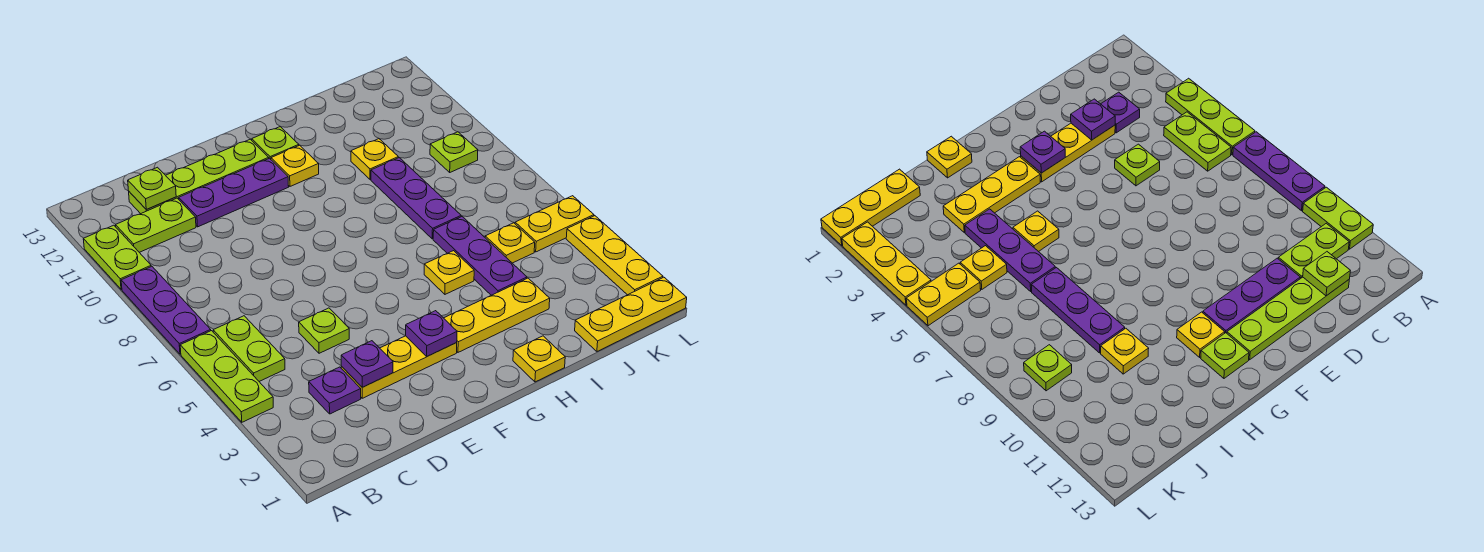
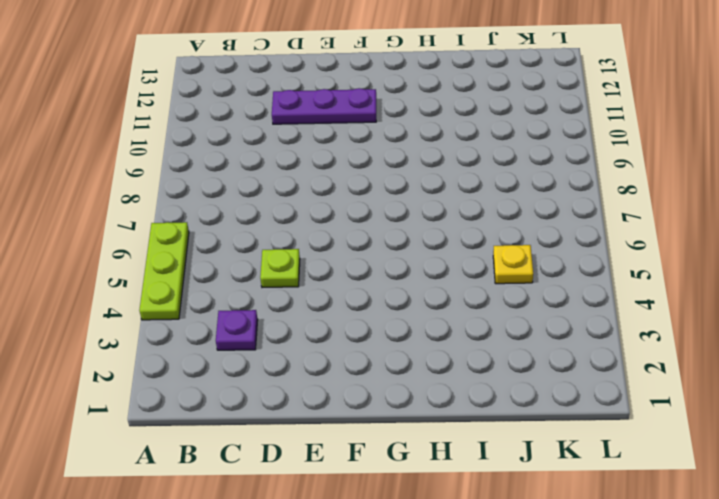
none -> purple plate A7:A9 level 1
none -> lime plate A10:A11 level 1
none -> lime plate B5:B6 level 1

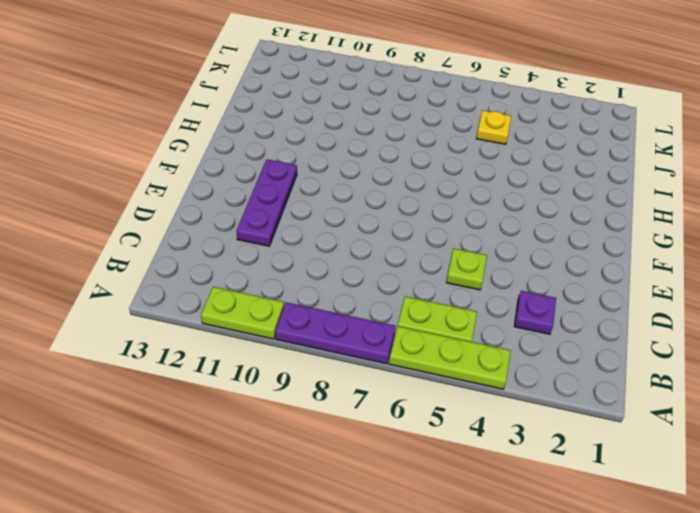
none -> lime plate B11:C11 level 1
none -> lime plate C12:F12 level 1
none -> yellow plate D3:F3 level 1

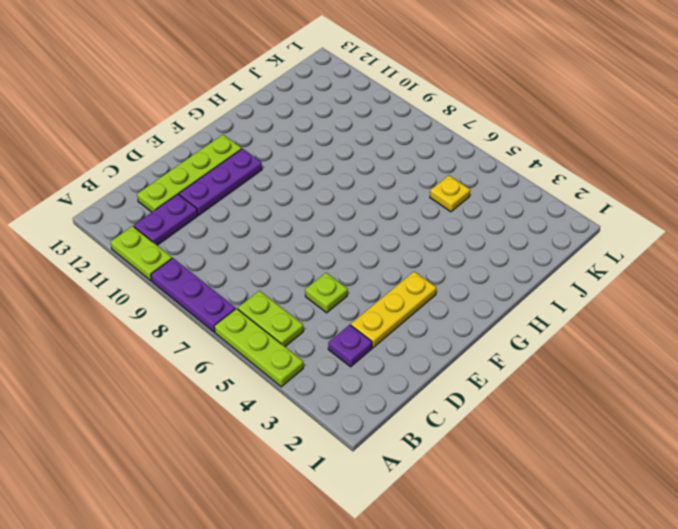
purple plate B11:C11 level 1 -> lime plate B11:C11 level 1
none -> yellow plate G3:I3 level 1
none -> yellow plate G11 level 1
none -> lime plate G12 level 1

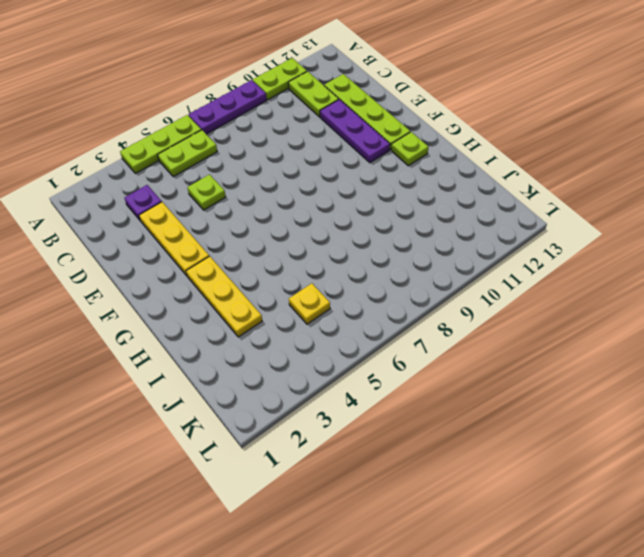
none -> yellow plate G11 level 1
none -> yellow plate H1 level 1
none -> yellow plate H5 level 1

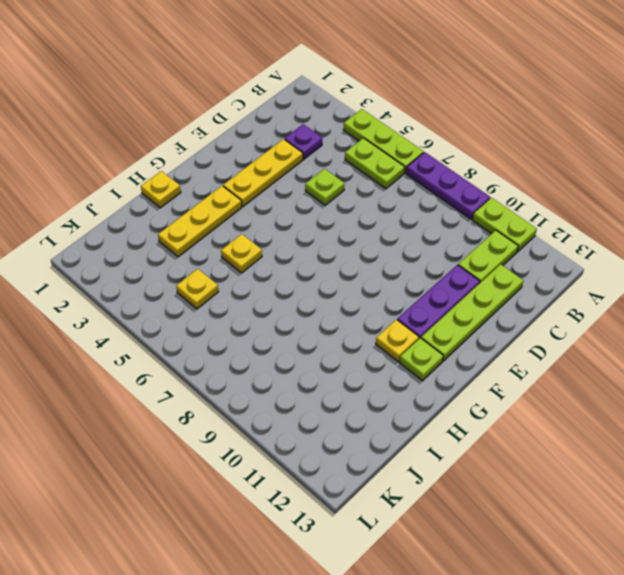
none -> purple plate I4:I6 level 1
none -> purple plate I7:I9 level 1
none -> yellow plate I10 level 1

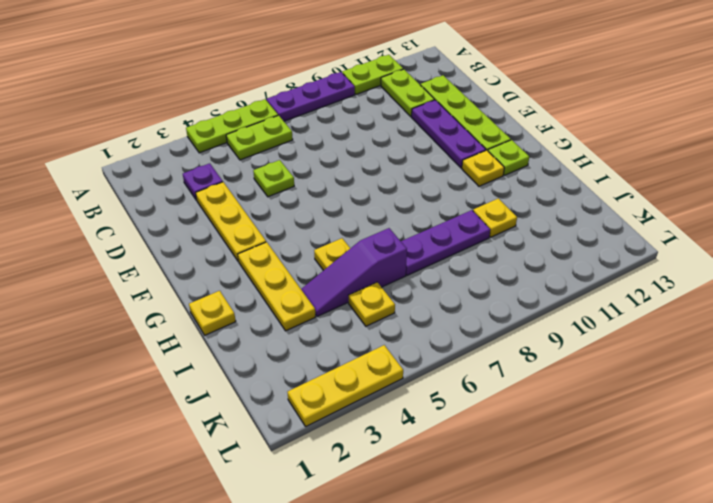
purple slope I4:I6 level 1 top 6 -> purple plate I4:I6 level 1
none -> yellow plate J1:L1 level 1
none -> yellow plate K5:L5 level 1
none -> lime plate K9 level 1

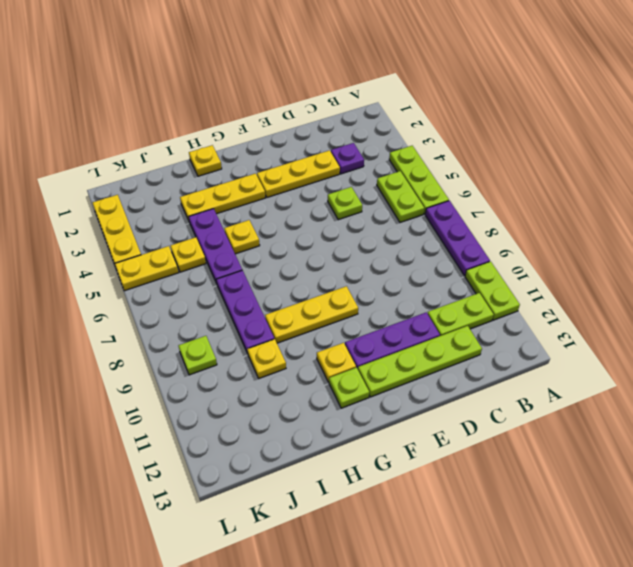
yellow plate F9:H9 level 1 -> yellow plate J1:L1 level 1
none -> lime plate C12 level 2
none -> purple plate D3 level 2
none -> purple plate F3 level 2

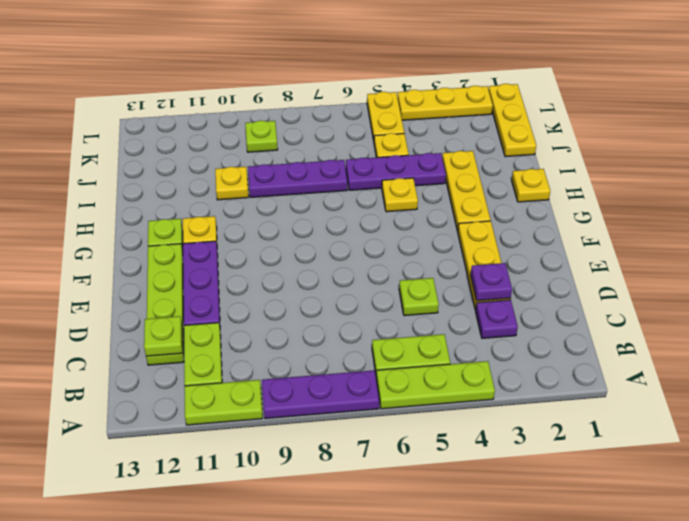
none -> purple plate F3 level 2

